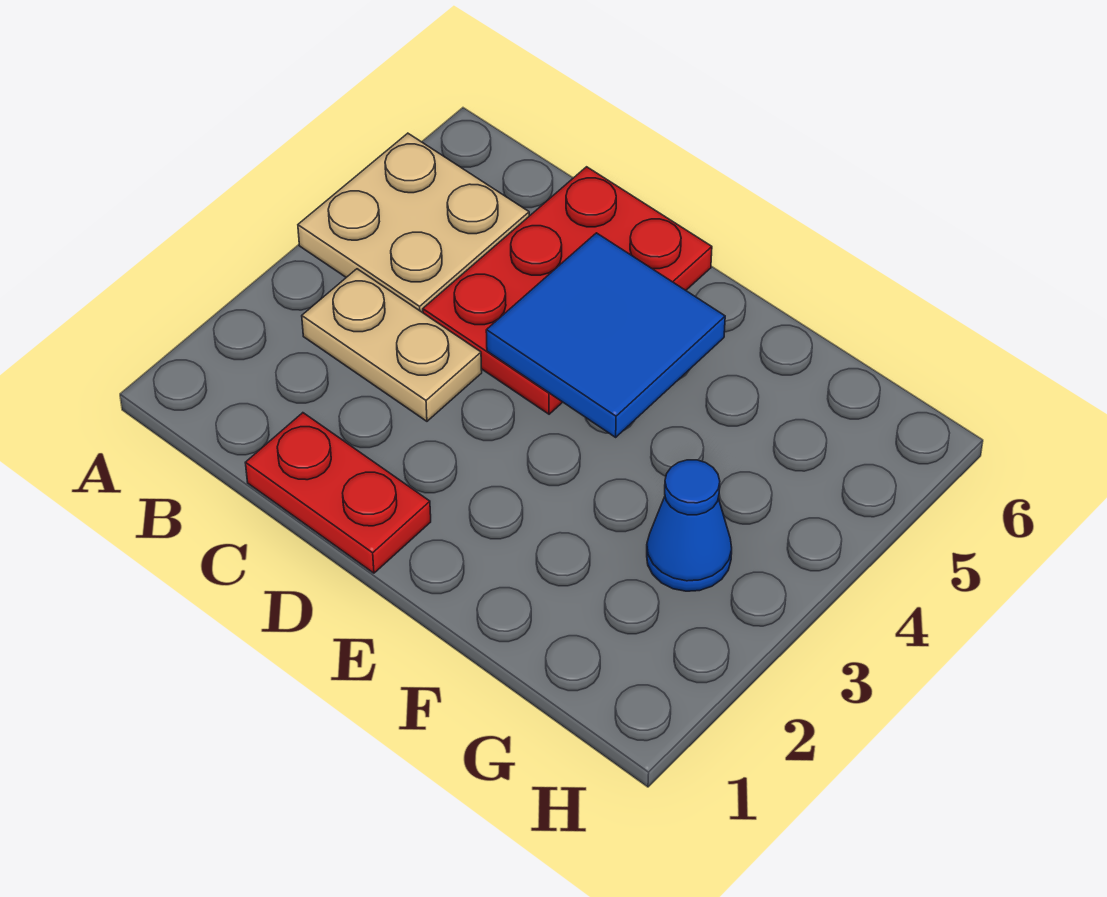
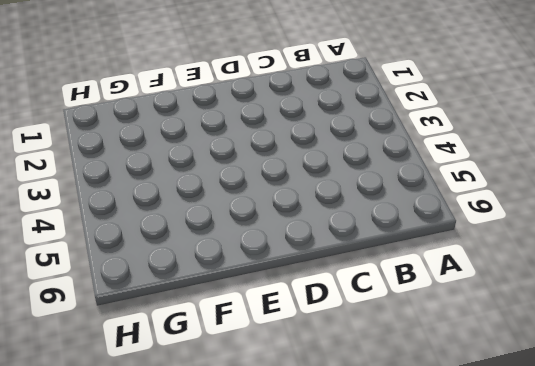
none -> tan plate A4:B5 level 1
none -> tan plate B3:C3 level 1

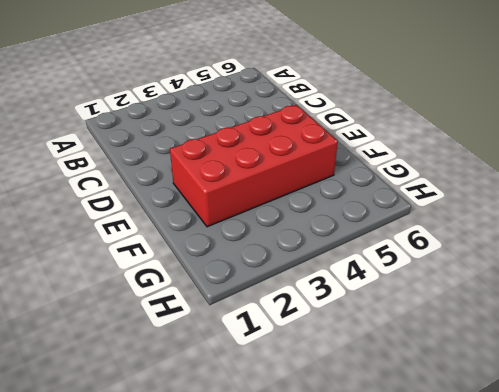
red brick E2:F5 level 1 -> none
none -> tan plate A4:B5 level 1
none -> tan plate B3:C3 level 1

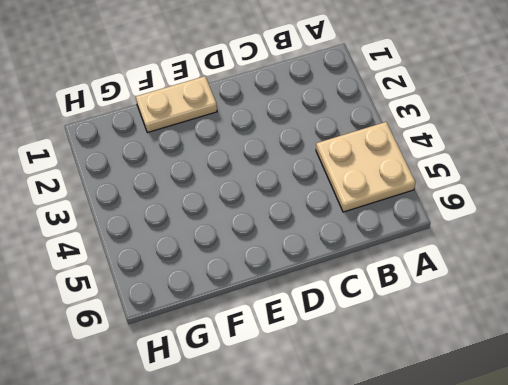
tan plate E1:F1 level 1 -> tan plate B3:C3 level 1
none -> red plate C1:D1 level 1
none -> red plate C4:D6 level 1

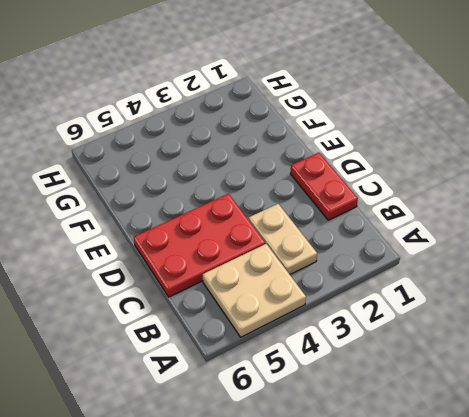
none -> blue cone G3 level 1
none -> blue tile D4:E5 level 2

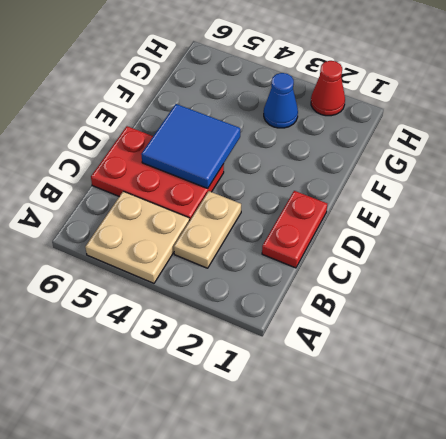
red cone H2 level 1 -> none

